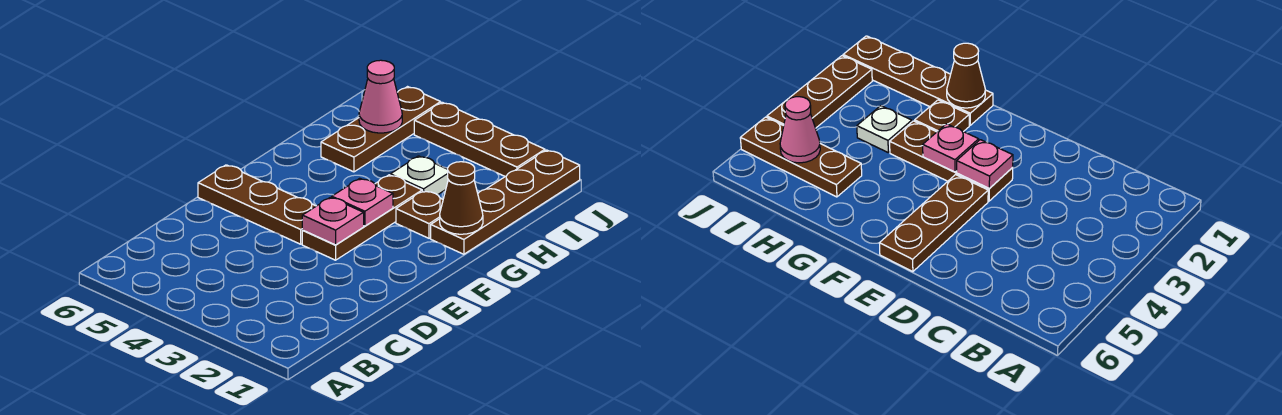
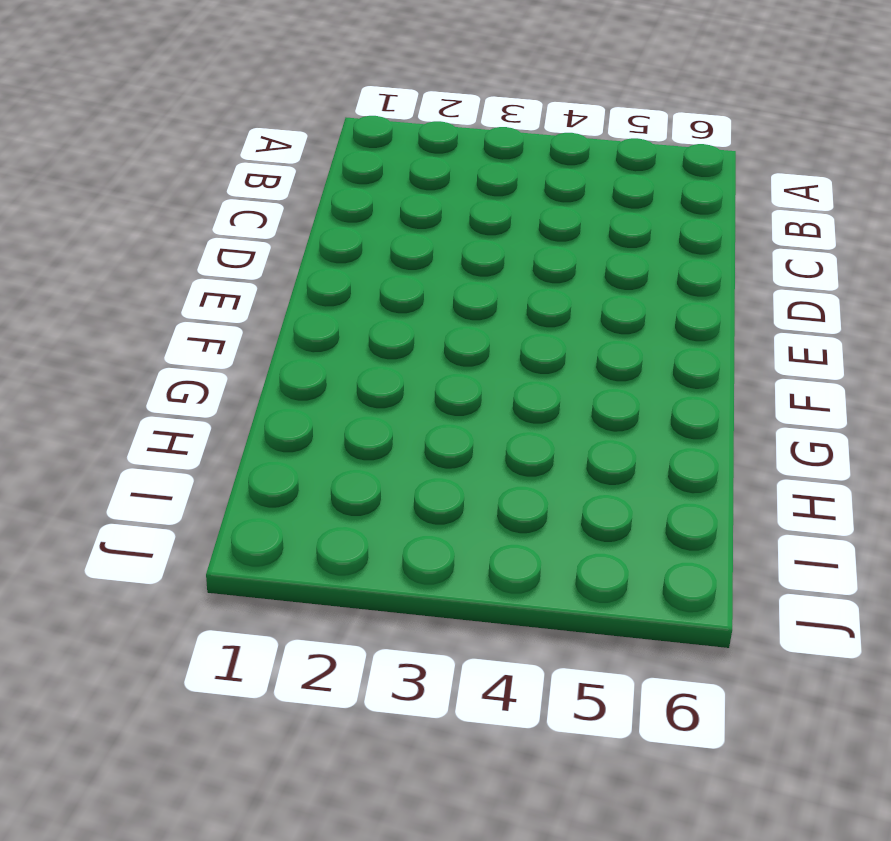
none -> brown plate E3:G3 level 1
none -> brown plate E4:E6 level 1

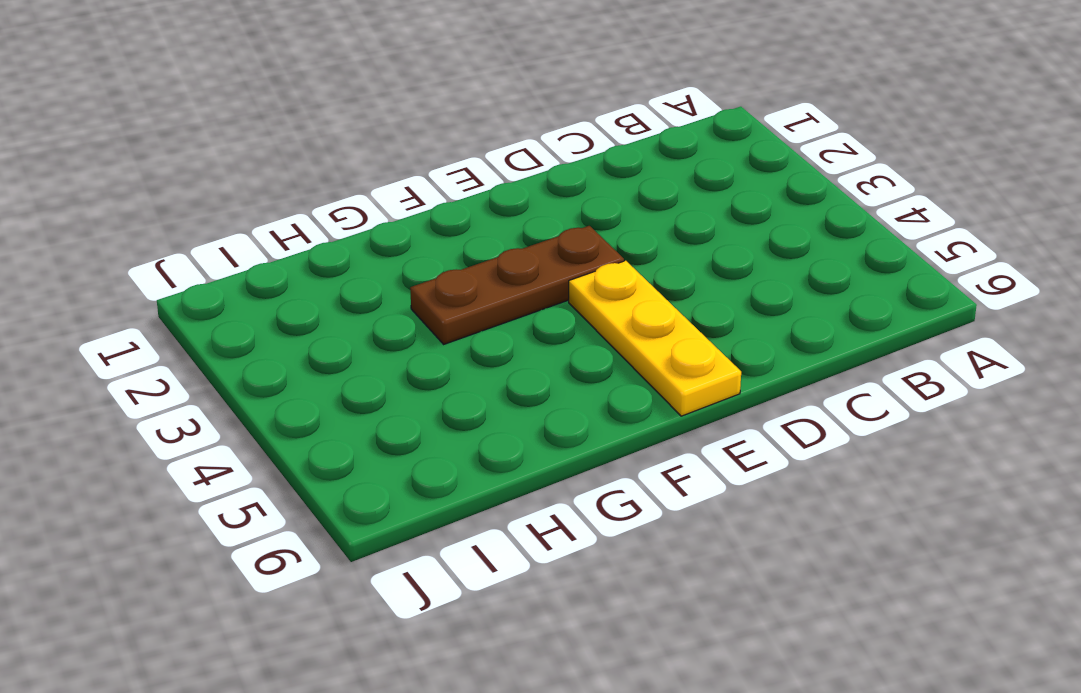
yellow plate E4:E6 level 1 -> brown plate E4:E6 level 1
none -> brown plate G1:J1 level 1
none -> brown plate G2 level 1

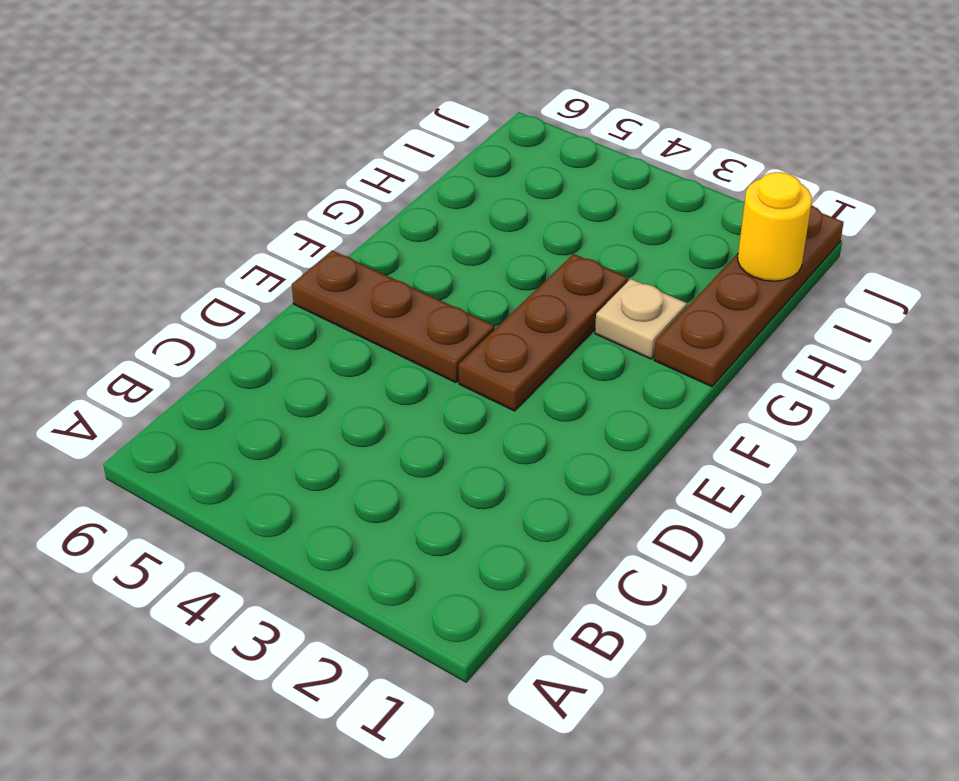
tan plate G2 level 1 -> brown plate G2 level 1
yellow round brick I1 level 2 -> none
none -> white plate H3 level 1
none -> brown plate H5:J5 level 1

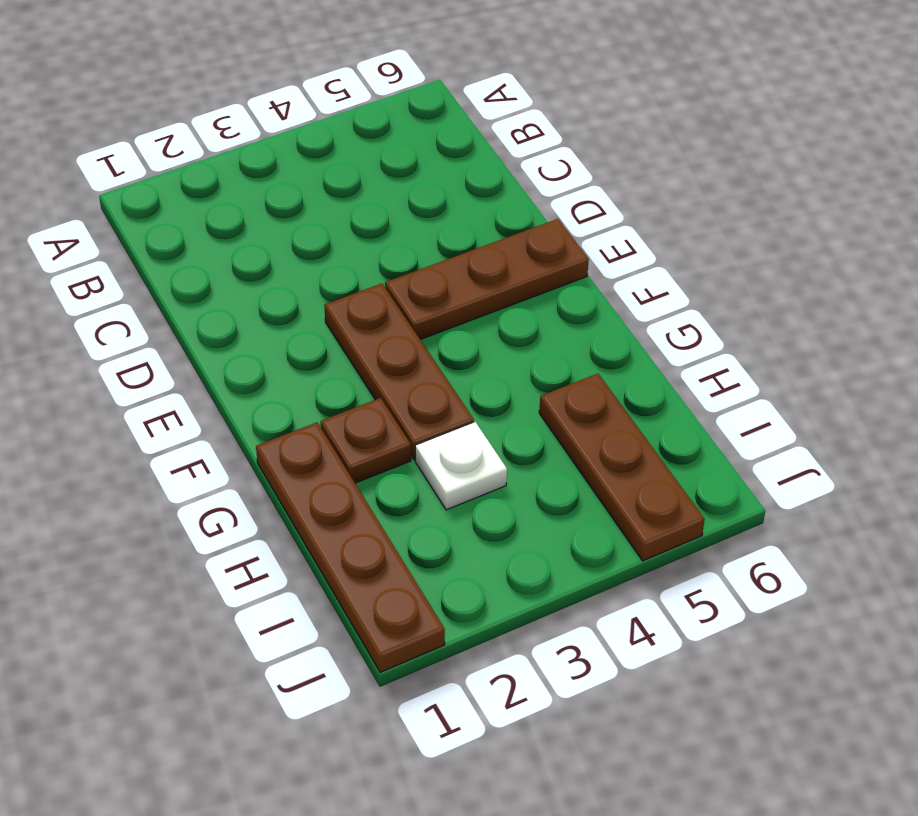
none -> brown plate J2:J4 level 1
none -> pink plate E3 level 2

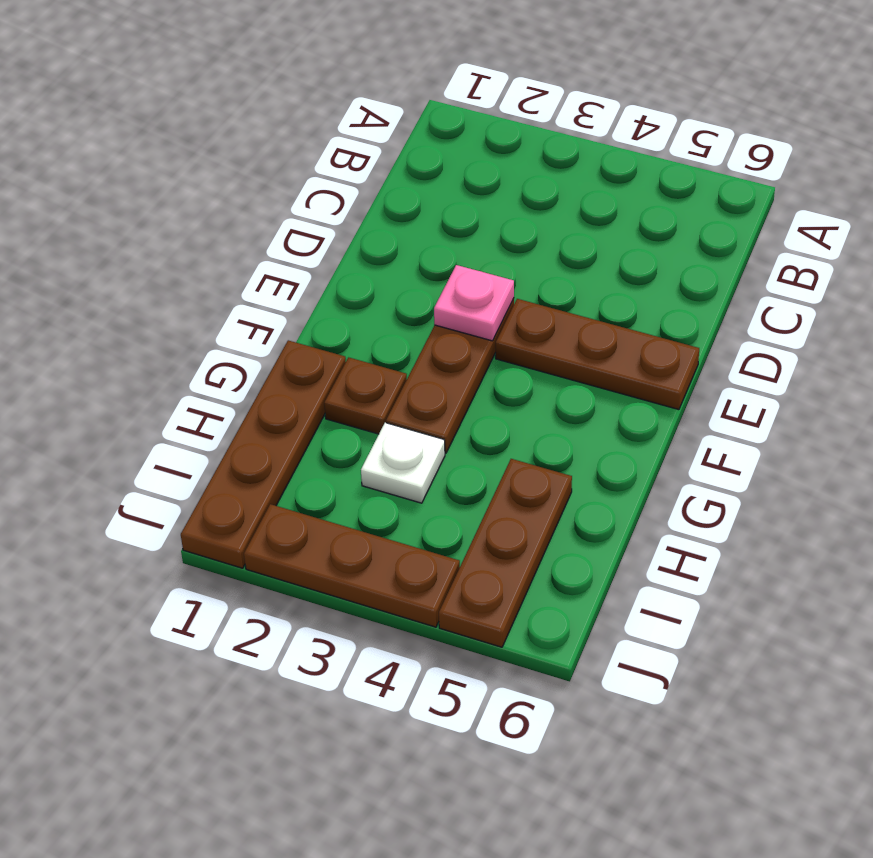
none -> pink plate F3 level 2
none -> brown cone G1 level 2

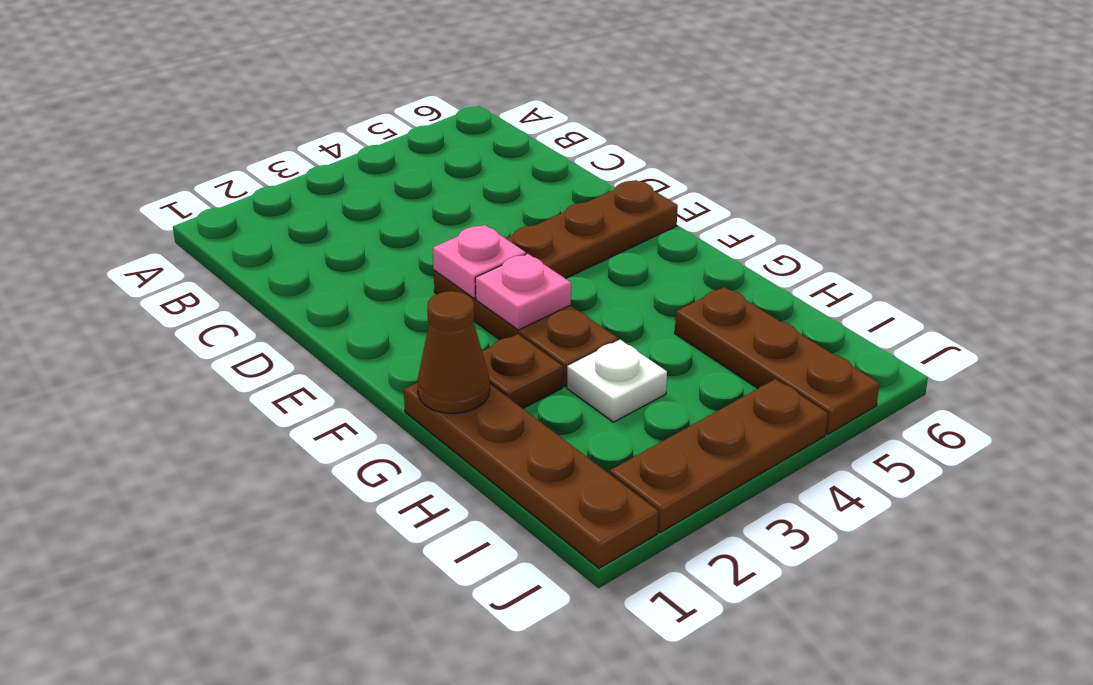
none -> pink cone I5 level 2

